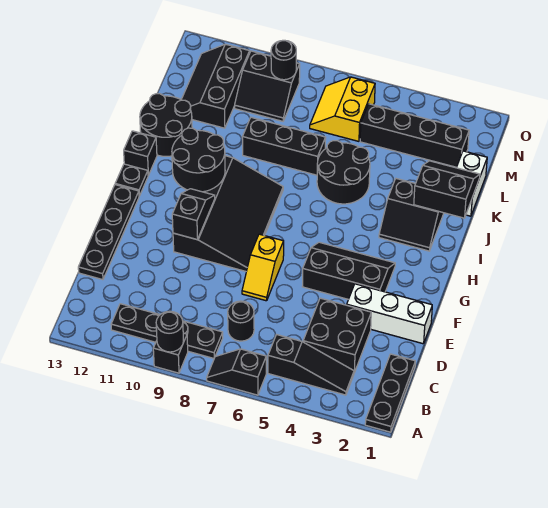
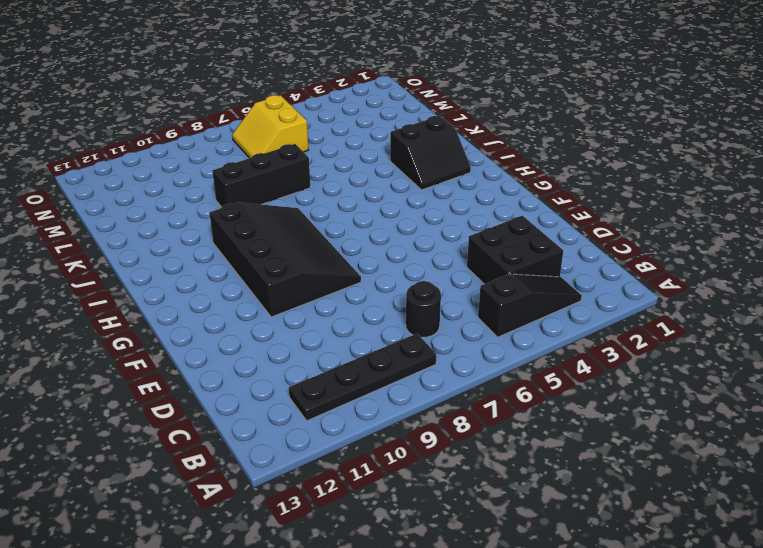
none -> black plate A1:C1 level 1
none -> black slope A6:A7 level 1 top 6
none -> black brick A9 level 1

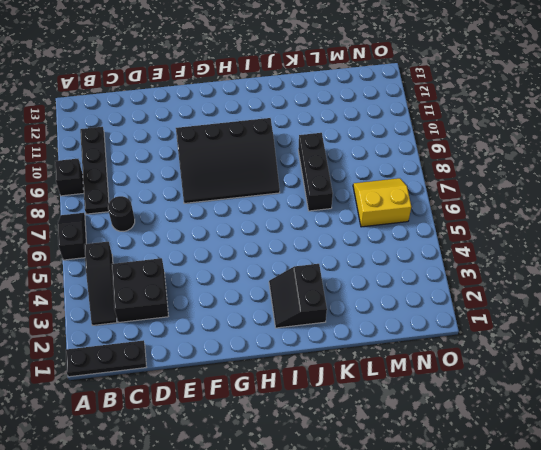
none -> black plate D13:G13 level 1
none -> white brick E1:E3 level 1
none -> yellow slope E7:F7 level 1 top F

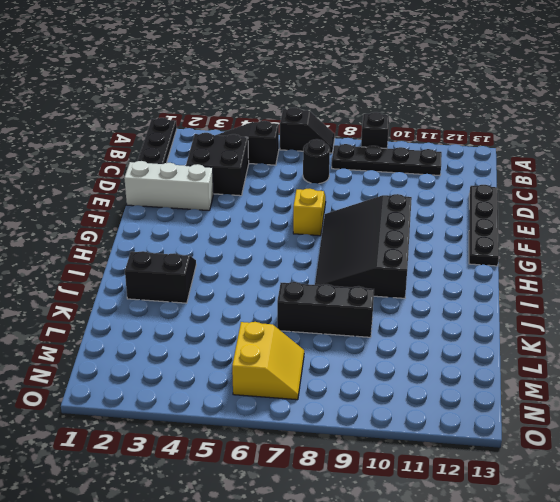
none -> black slope F3:G5 level 1 top F
none -> black plate H13 level 1
none -> black brick I13 level 1

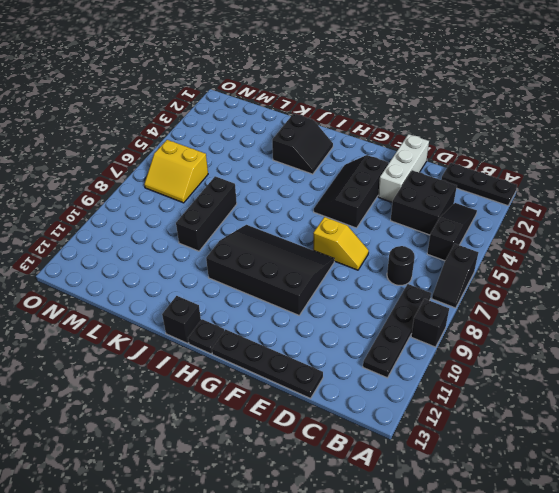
none -> black round brick J5:K6 level 1
none -> black round brick J12:K13 level 1
none -> white brick K1:L1 level 1

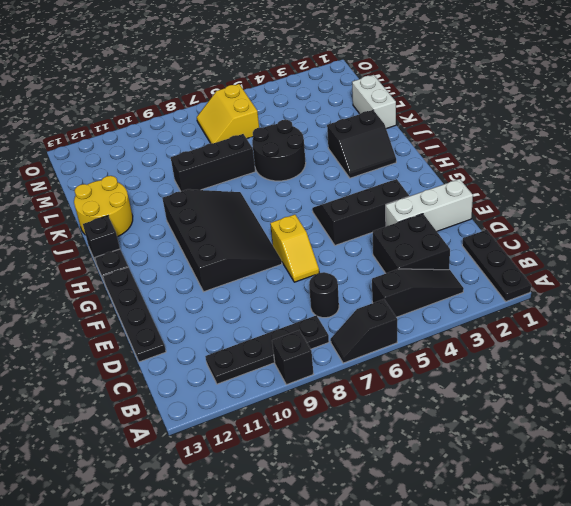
yellow round brick J12:K13 level 1 -> black round brick J12:K13 level 1
none -> black slope L11:N12 level 1 top 11
none -> black brick M2:M5 level 1
none -> black slope M9:N10 level 1 top N

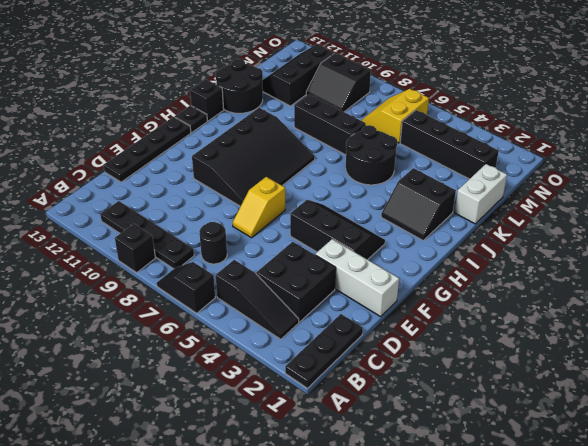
none -> black round brick A9 level 2
none -> black slope F10:G10 level 2 top F
none -> black round brick H10:I11 level 2

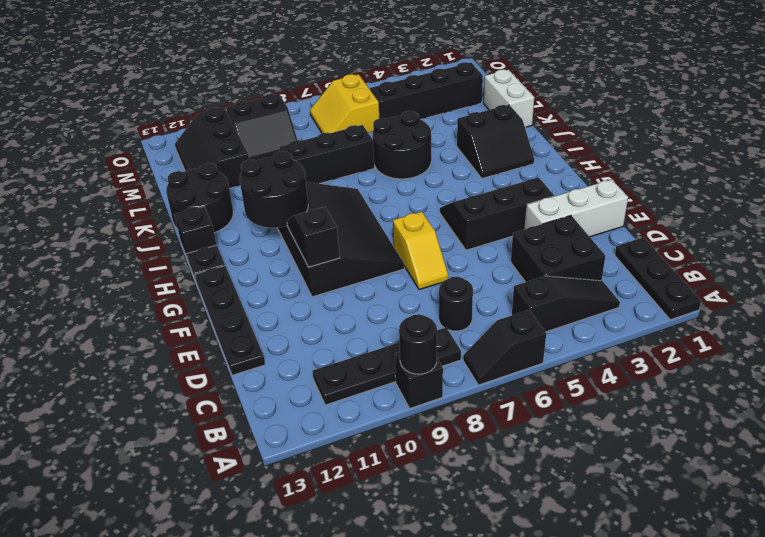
none -> black slope J1:K2 level 2 top J
none -> black round brick N9 level 2

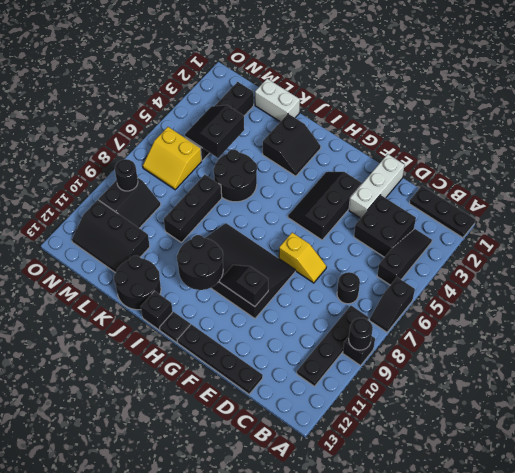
black slope L4:M5 level 2 top L -> black slope J1:K2 level 2 top J

